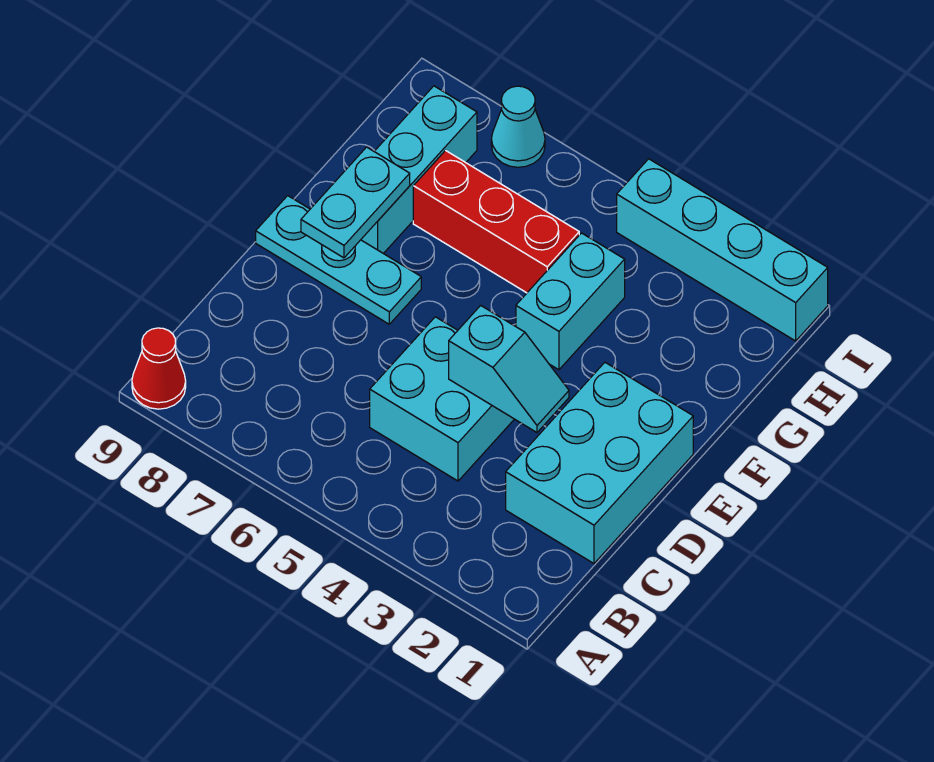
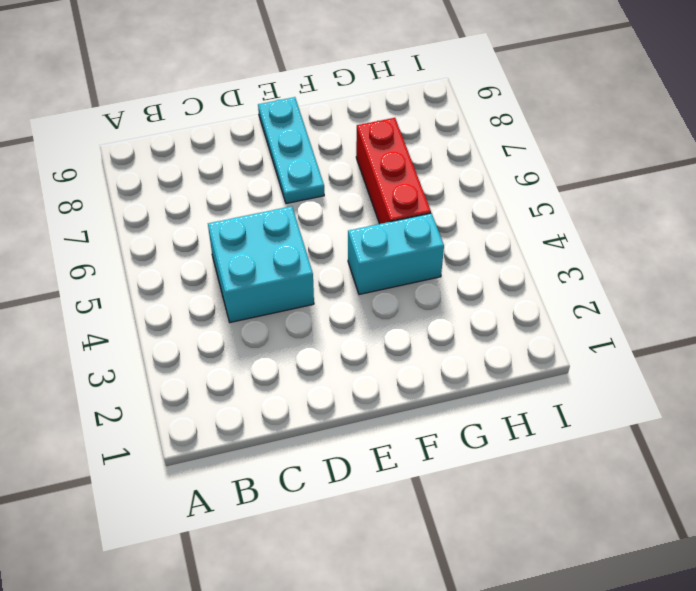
none -> red cone A9 level 1
none -> cyan brick C1:E2 level 1

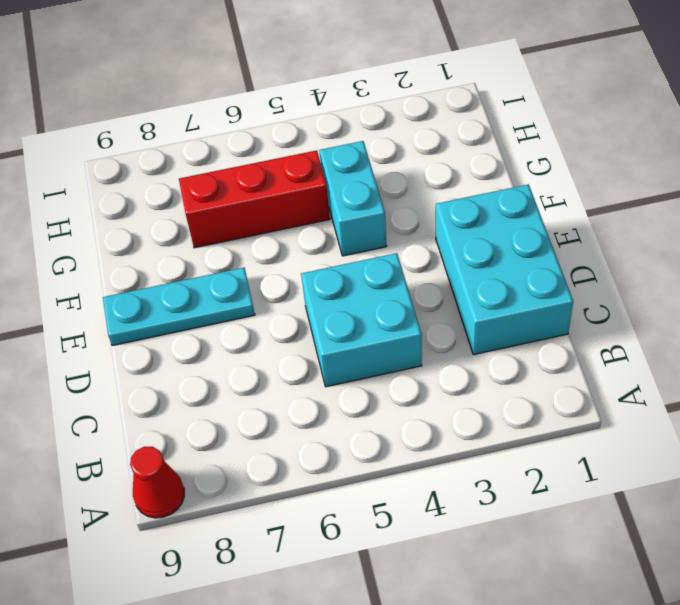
none -> cyan brick F8:H8 level 1
none -> cyan brick I1:I4 level 1

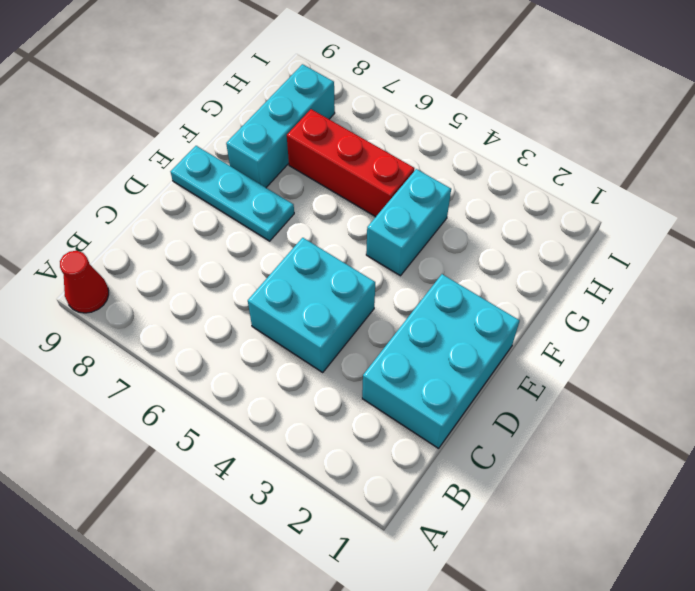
none -> cyan brick I1:I4 level 1
none -> cyan cone I7 level 1

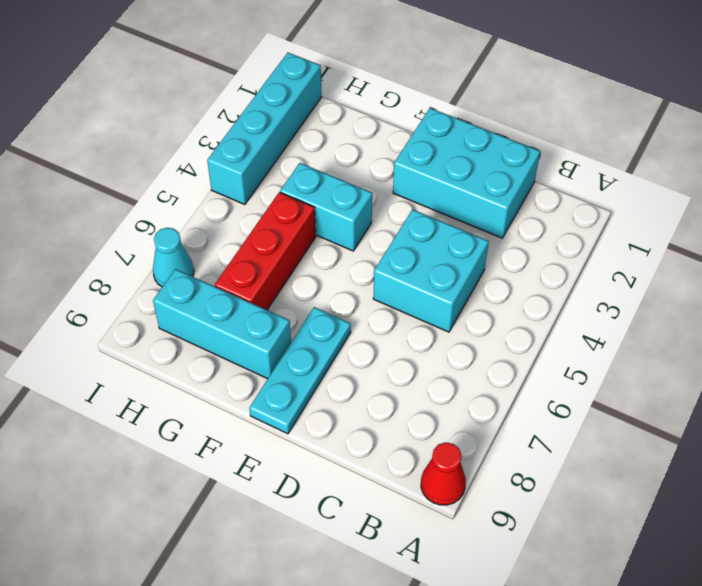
none -> cyan slope D3:D4 level 2 top 4
none -> cyan plate E8:F8 level 2

